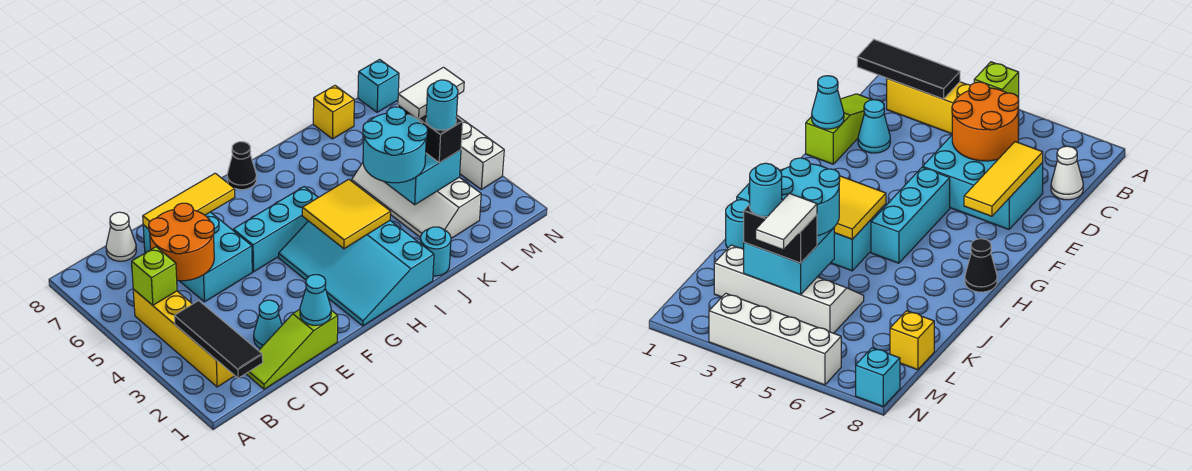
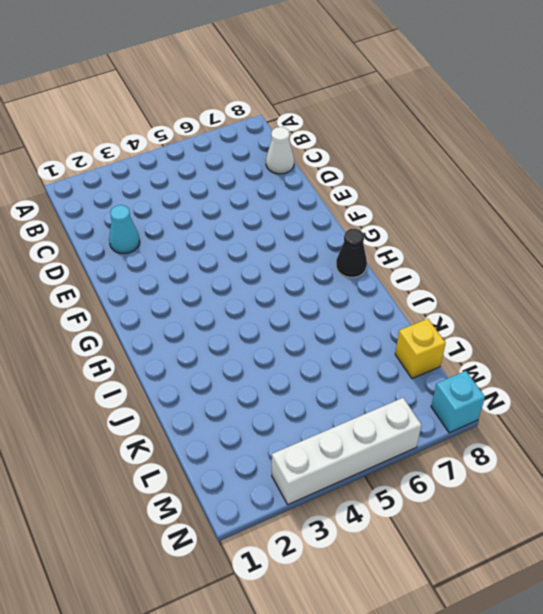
none -> yellow brick B2:B5 level 1
none -> lime slope C1:E1 level 1 top E
none -> cyan brick D5:E7 level 1

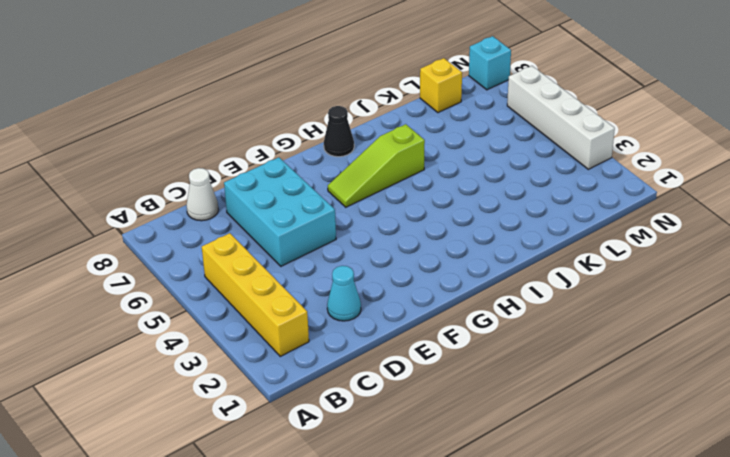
lime slope G6:I6 level 1 top I -> lime slope C1:E1 level 1 top E
none -> cyan brick F5:H5 level 1
none -> cyan slope G1:I4 level 1 top I
none -> cyan round brick J1 level 1

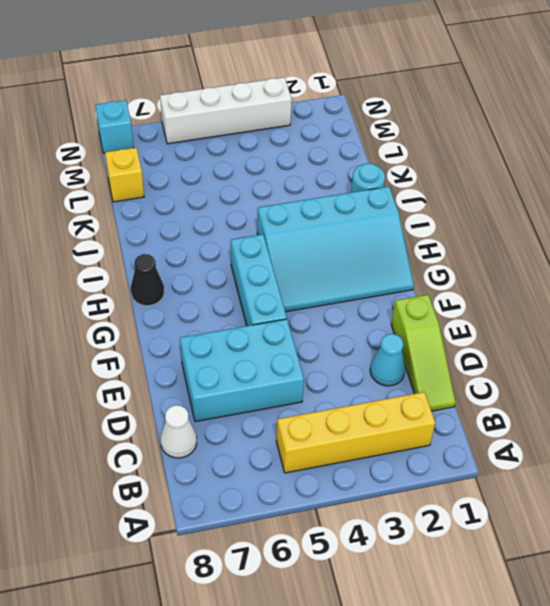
none -> white slope K2:L5 level 1 top L
none -> black tile B1:B3 level 2
none -> lime brick B5 level 2

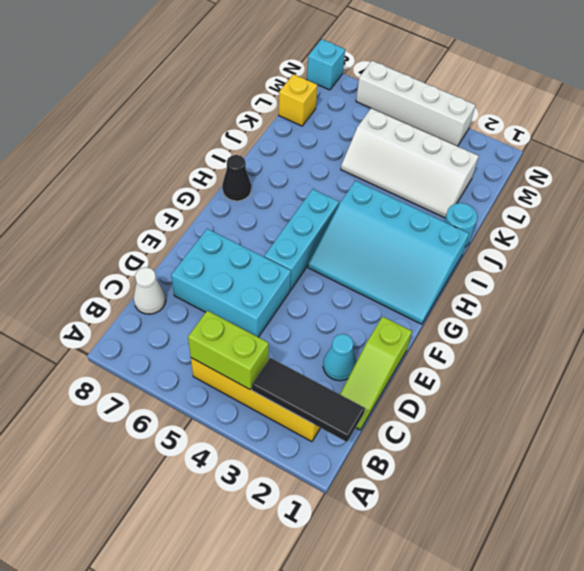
lime brick B4:B5 level 2 -> lime brick B5 level 2
none -> orange round brick C5:D6 level 2
none -> yellow tile D7:F7 level 2
none -> cyan cone E1 level 2

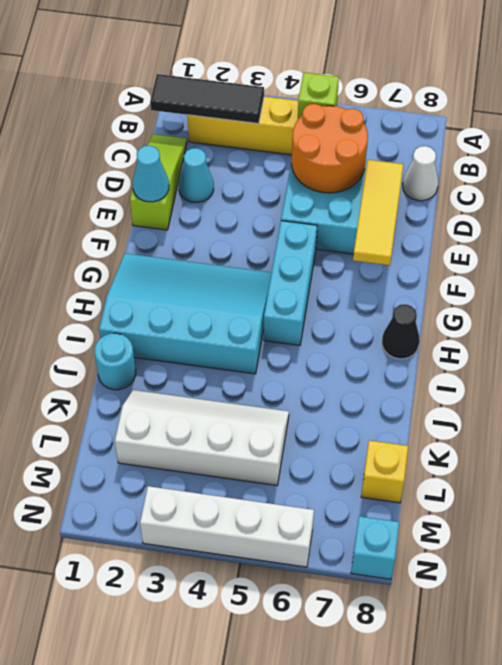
none -> yellow tile H3:I4 level 2
none -> cyan brick K3:L4 level 2
none -> cyan round brick J3:K4 level 3

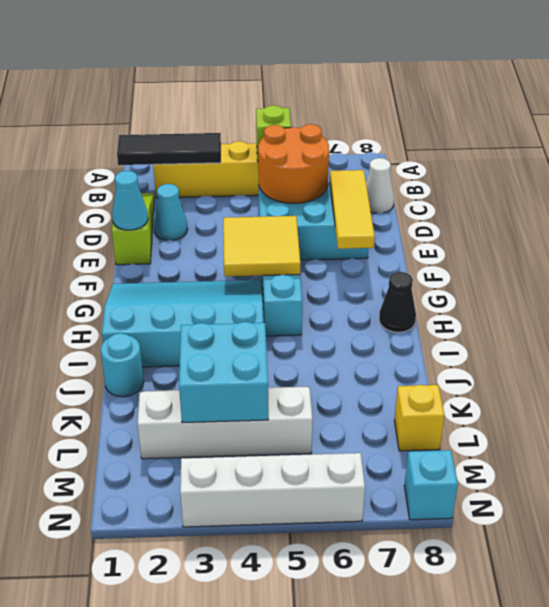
yellow tile F4:G5 level 2 -> yellow tile H3:I4 level 2
none -> cyan round brick J3:K4 level 3
none -> black brick L3:L4 level 3
none -> cyan round brick L3 level 4

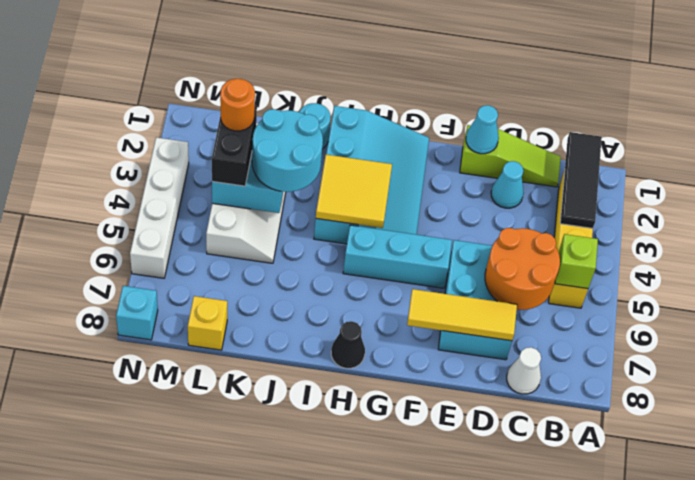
orange round brick L3 level 4 -> cyan round brick L3 level 4
none -> white tile L4:M4 level 4

